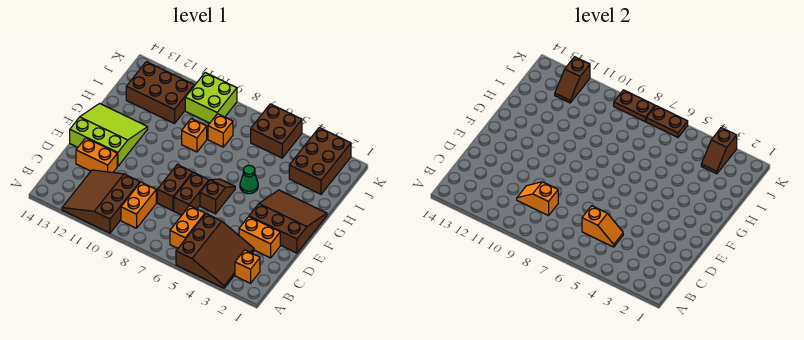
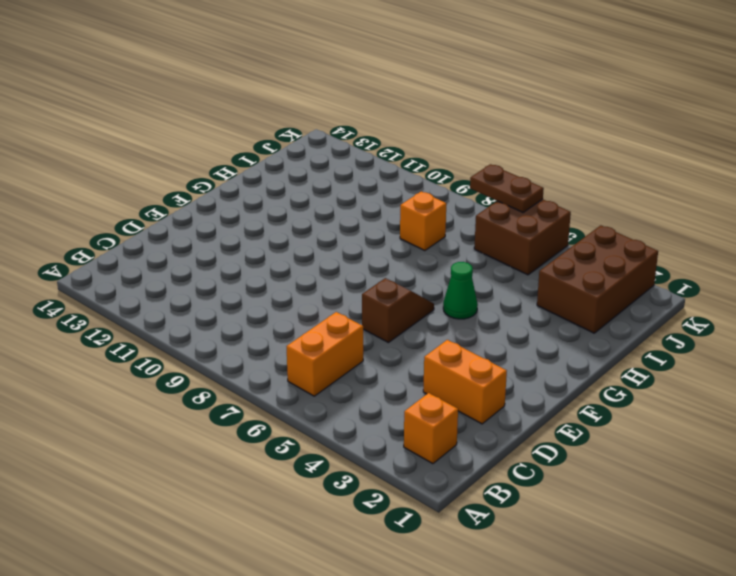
none -> brown slope A3:C5 level 1 top 5
none -> brown slope A10:C12 level 1 top 10
none -> orange brick B9:C9 level 1

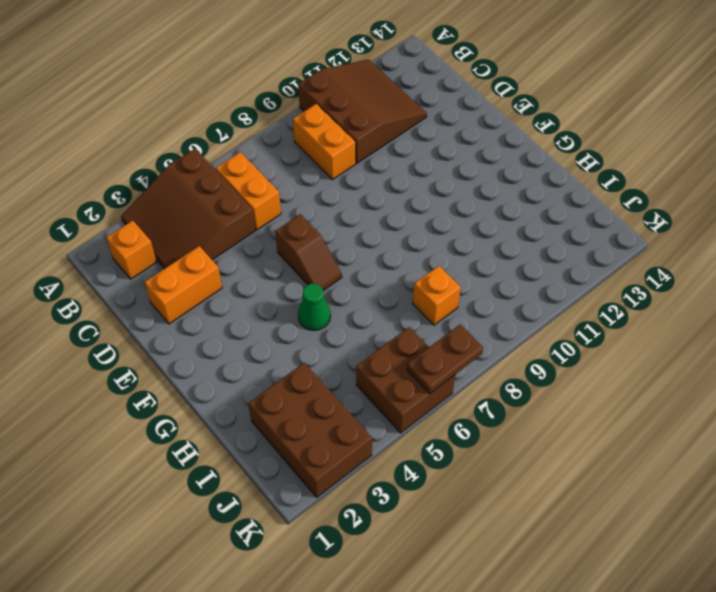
none -> brown brick D7:E7 level 1
none -> brown brick D8:E8 level 1
none -> orange brick D12:D13 level 1

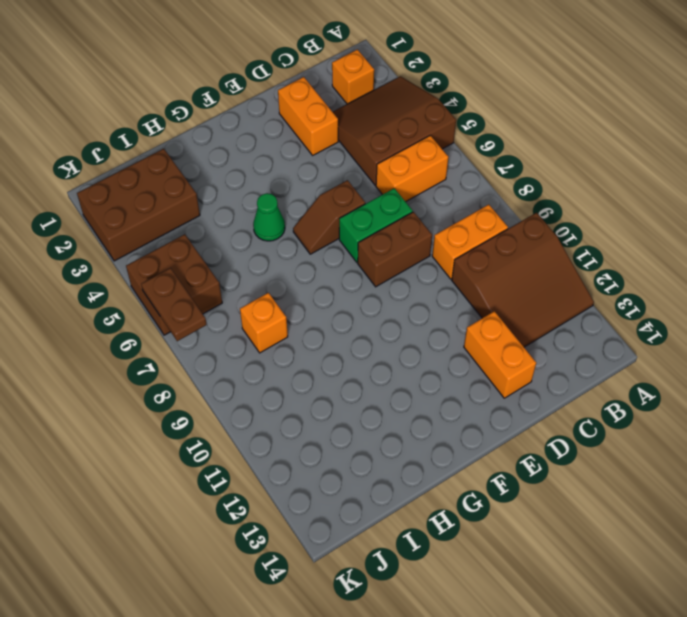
green brick D7:E7 level 1 -> brown brick D7:E7 level 1
none -> brown slope E1:G3 level 1 top E
none -> lime slope E12:G14 level 1 top E
none -> orange brick H9 level 1

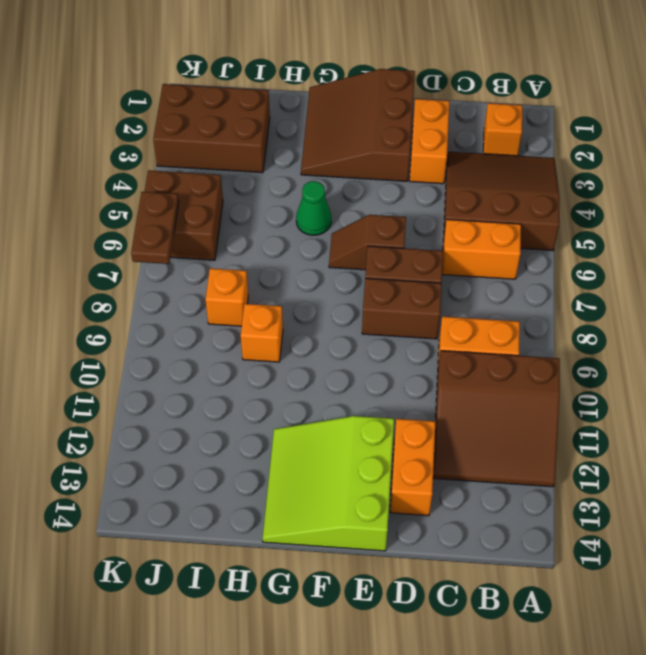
none -> brown brick I11:J13 level 1
none -> lime brick J9:K10 level 1
none -> orange slope C5:C6 level 2 top 6

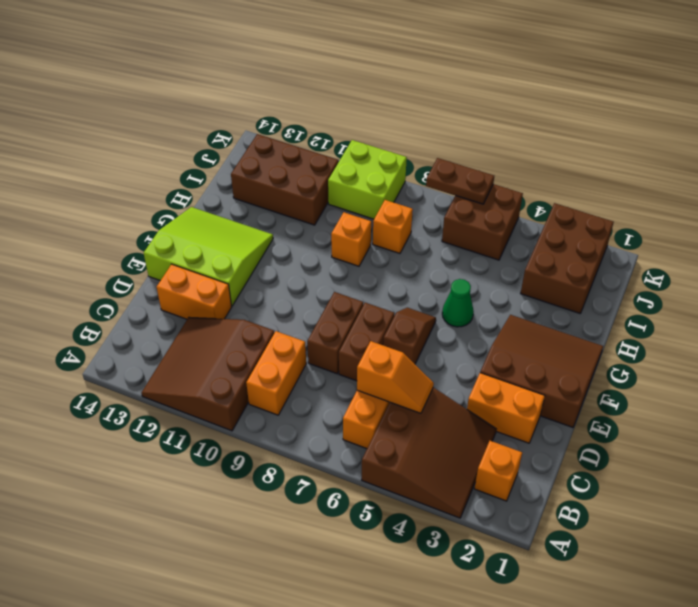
none -> orange slope C9:C10 level 2 top 9
none -> brown slope J3:K3 level 2 top K
none -> brown slope J12:K12 level 2 top K

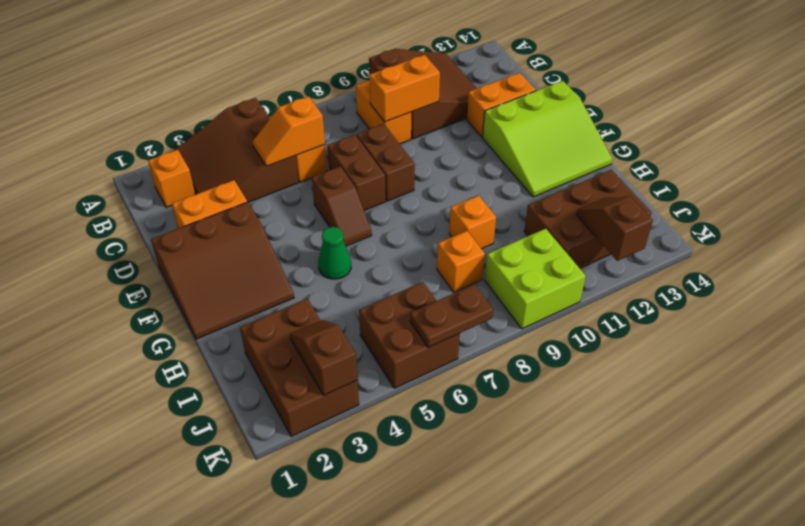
orange brick C9:C10 level 2 -> orange slope C9:C10 level 2 top 9
none -> brown plate K8:K9 level 2

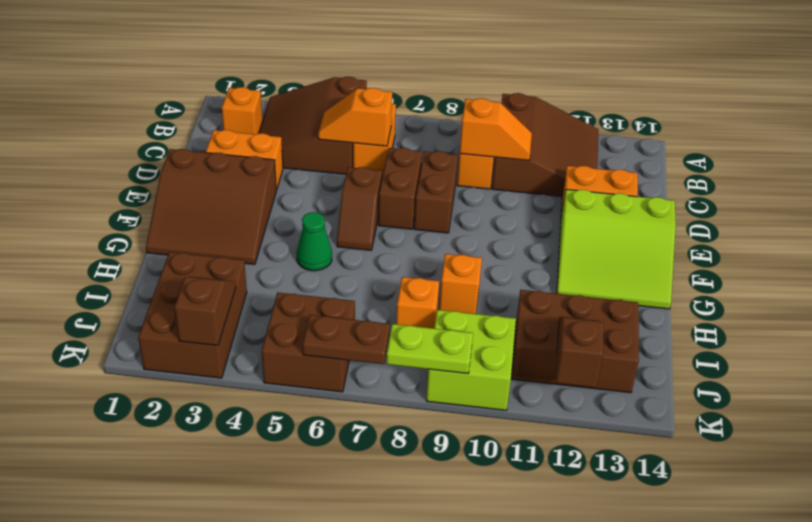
lime plate K8:K9 level 2 -> brown plate K8:K9 level 2

